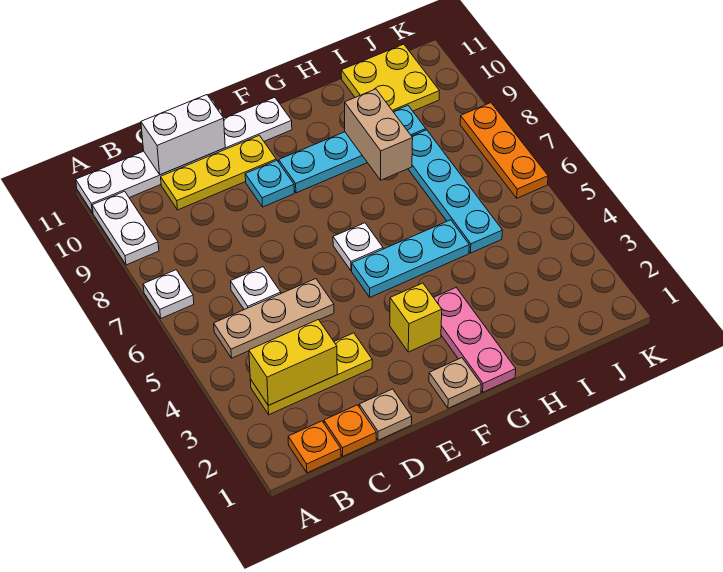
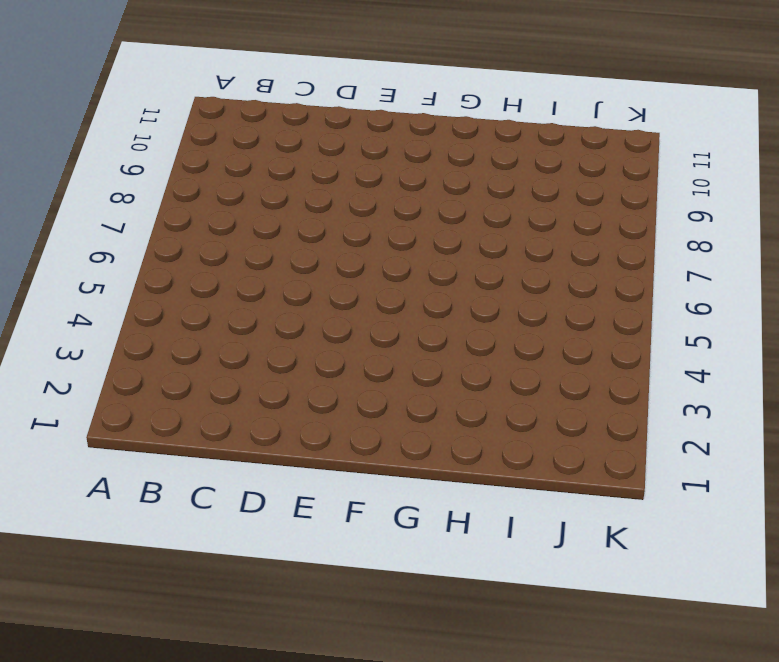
none -> white plate A7 level 1
none -> white plate A9:A10 level 1
none -> white plate A11:F11 level 1

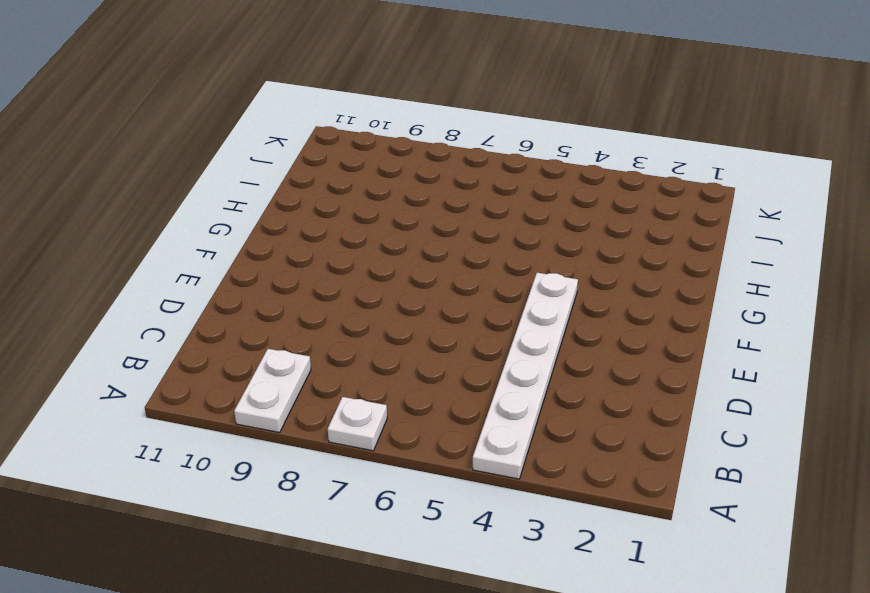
white plate A4:F4 level 1 -> white plate A11:F11 level 1
white plate A9:B9 level 1 -> white plate A9:A10 level 1
none -> orange plate B1 level 1
none -> yellow plate B3:D3 level 1
none -> tan plate B5:D5 level 1

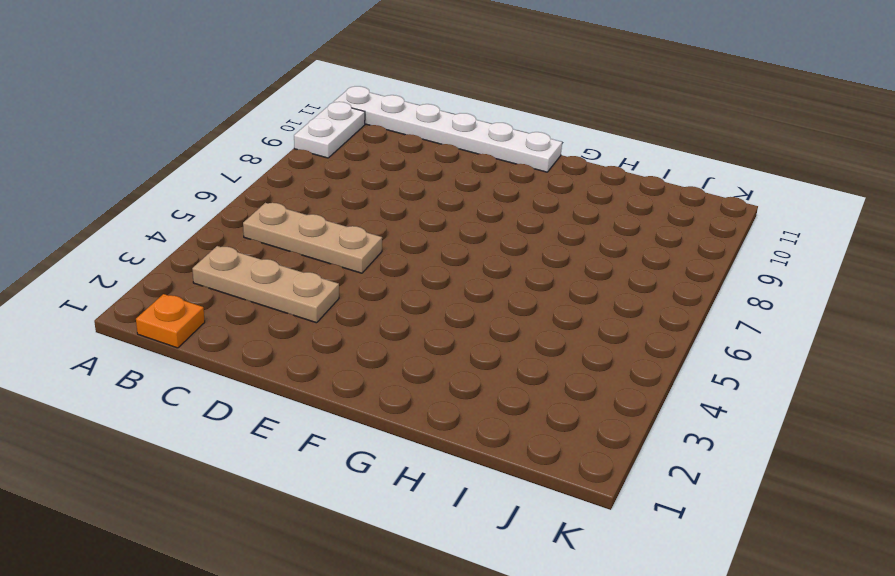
tan plate B3:D3 level 1 -> yellow plate B3:D3 level 1
none -> white plate A7 level 1
none -> orange plate C1 level 1
none -> white plate C6 level 1

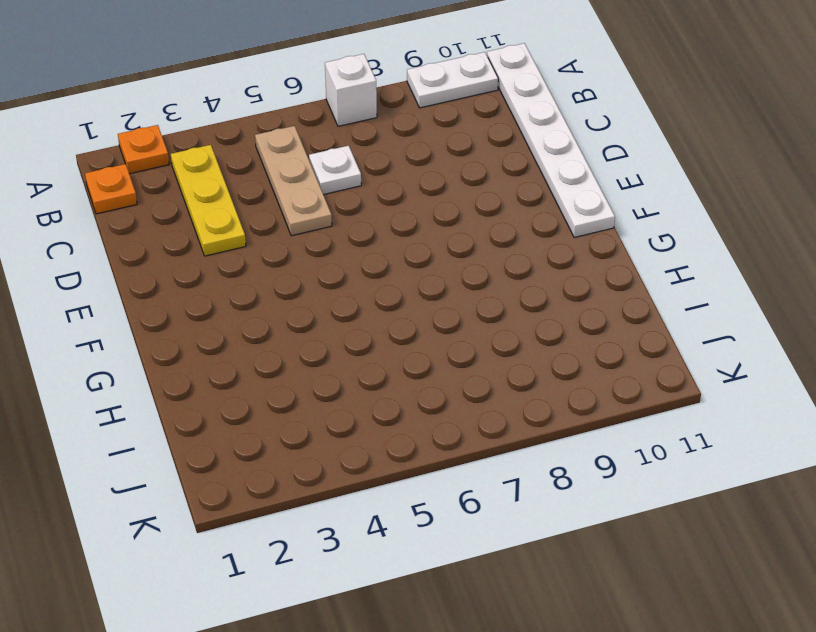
orange plate A2 level 1 -> orange plate C1 level 1
white brick A7 level 1 -> white plate A7 level 1
none -> yellow plate C10:E10 level 1
none -> tan plate D1 level 1
none -> cyan plate E9 level 1

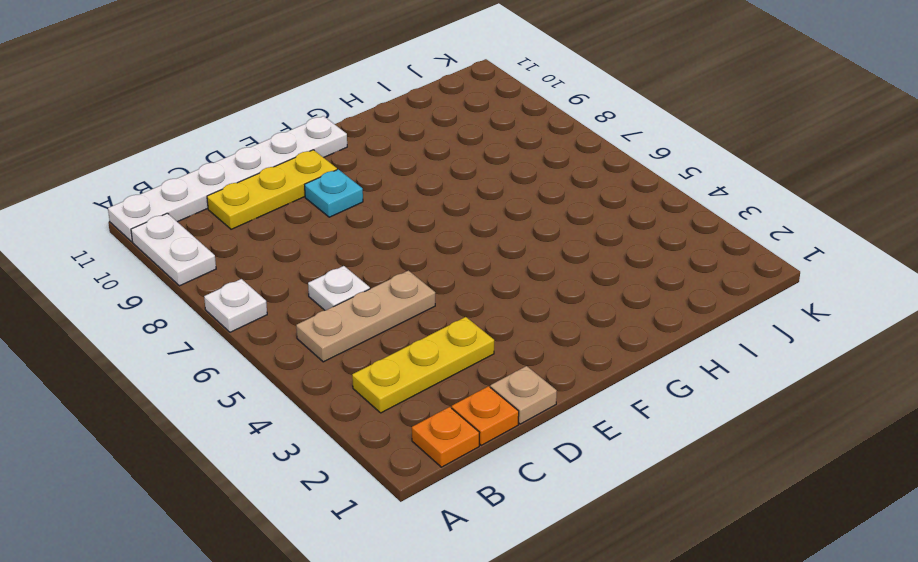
none -> tan plate F1 level 1
none -> yellow brick F3 level 1
none -> cyan plate F5:H5 level 1

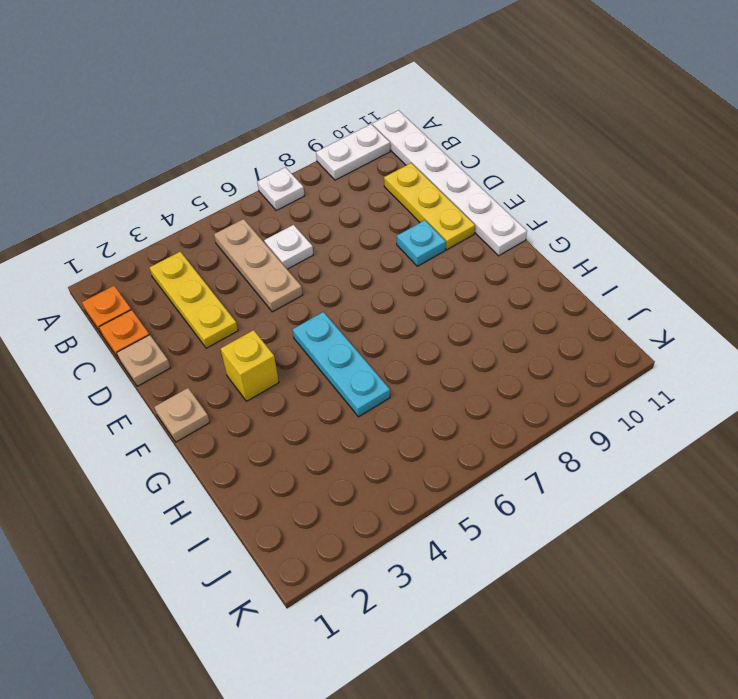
none -> white plate F6 level 1
none -> cyan plate F9:I9 level 1
none -> pink plate G1:G3 level 1

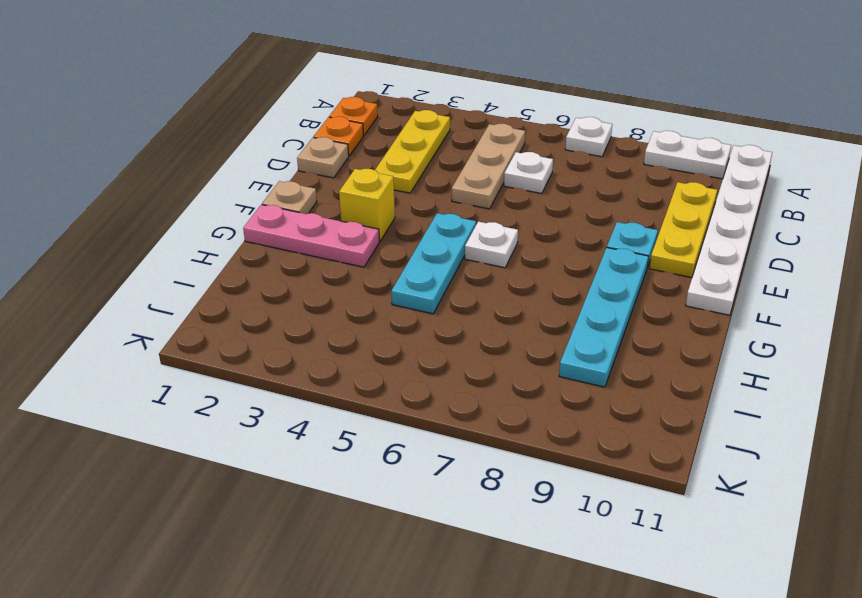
none -> cyan plate I5:I8 level 1
none -> yellow plate I10:J11 level 1
none -> orange plate K6:K8 level 1

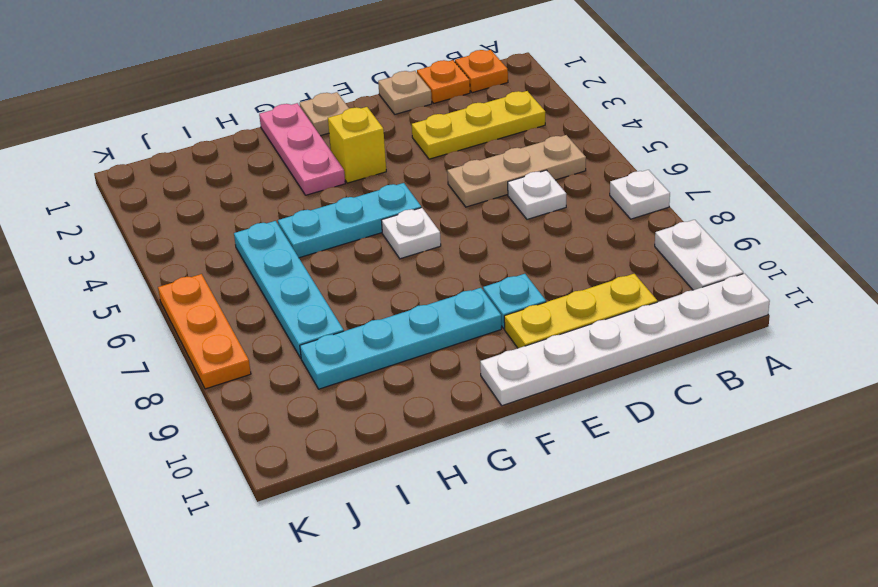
none -> yellow plate I10:J11 level 1
none -> yellow brick B3:C3 level 2
none -> white brick C11:D11 level 2

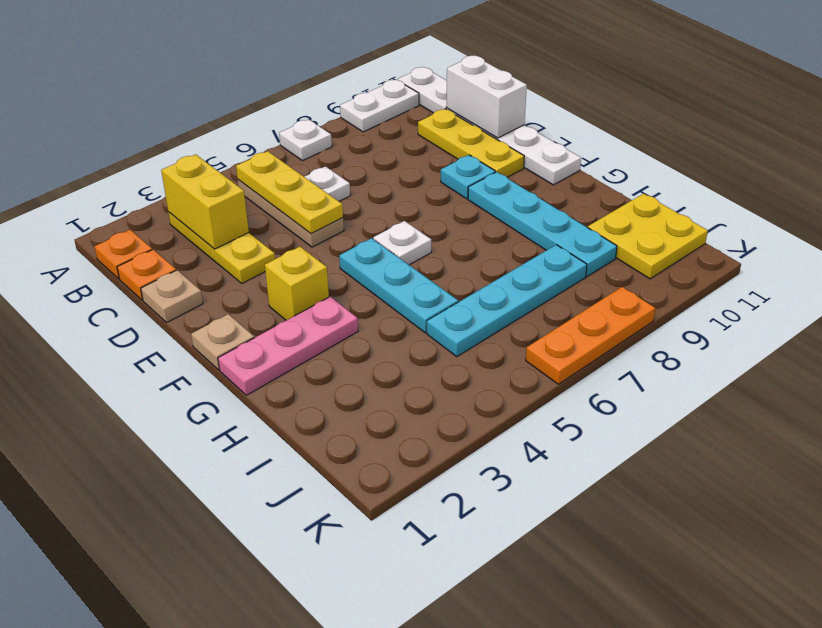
yellow plate B5:D5 level 2 -> none
none -> tan brick H8:H9 level 2

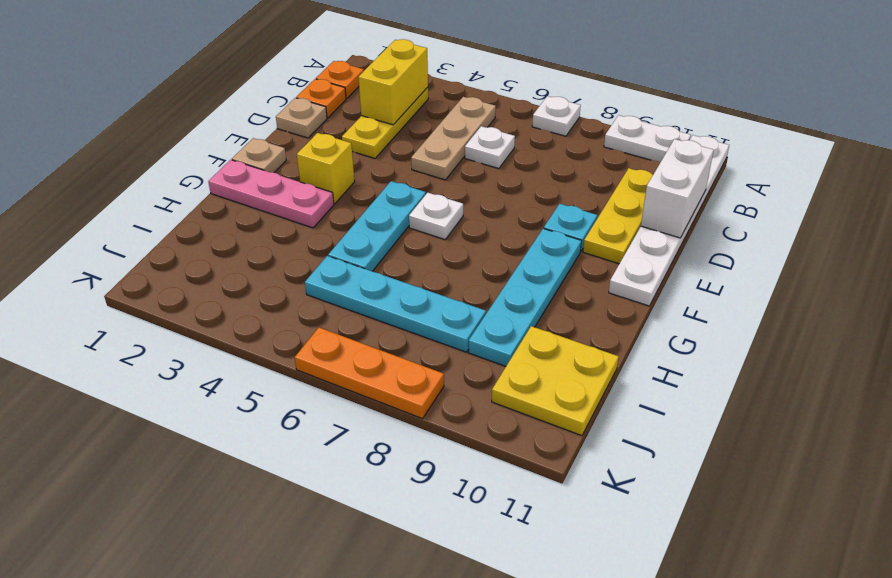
none -> tan brick H8:H9 level 2

